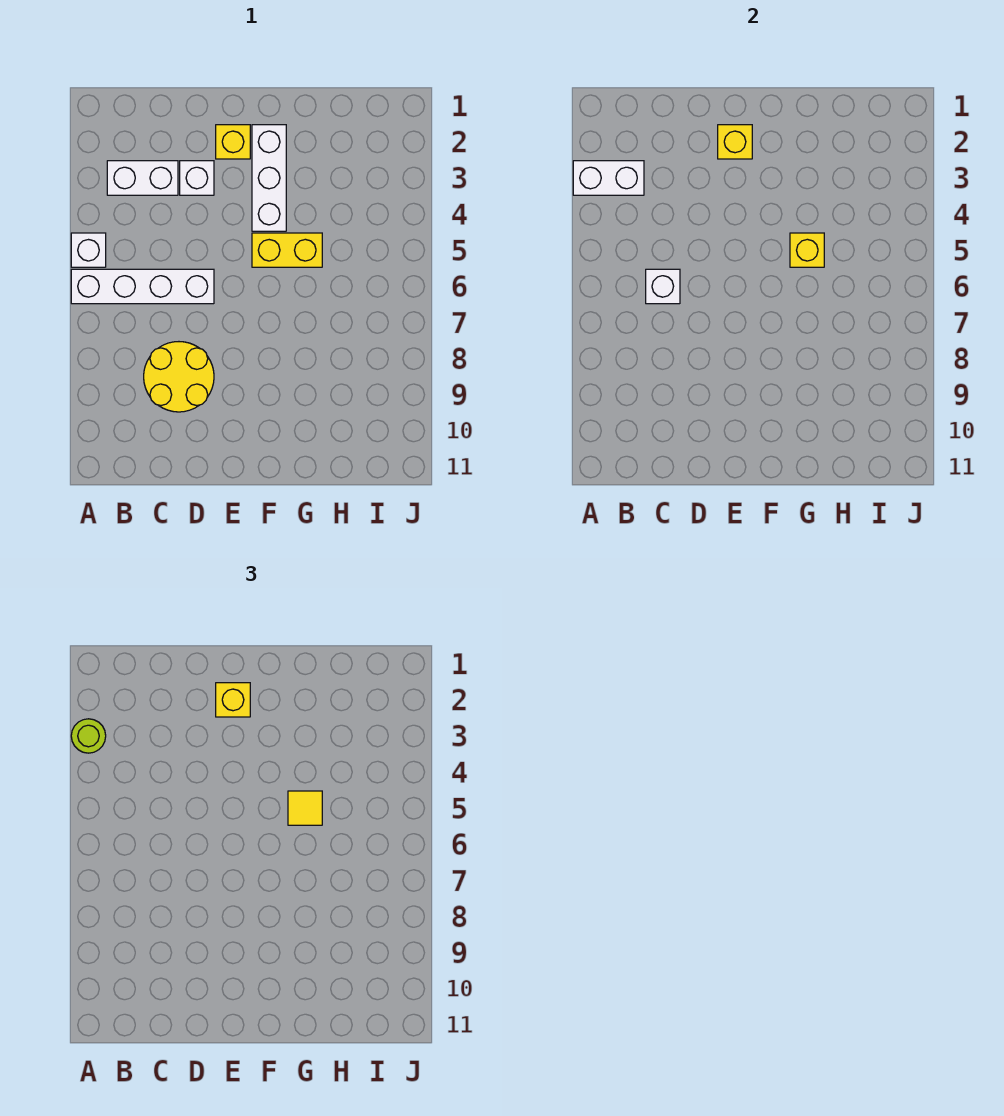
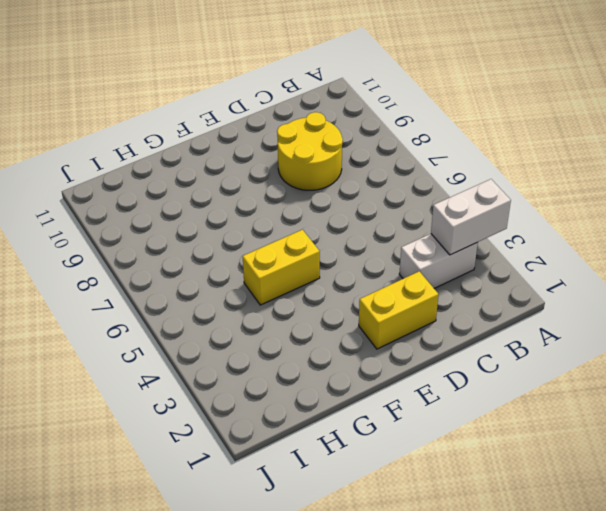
yellow brick D2:E2 level 1 -> yellow brick E2 level 1
none -> white brick A5 level 1
none -> white brick A6:D6 level 1
none -> white brick D3 level 1

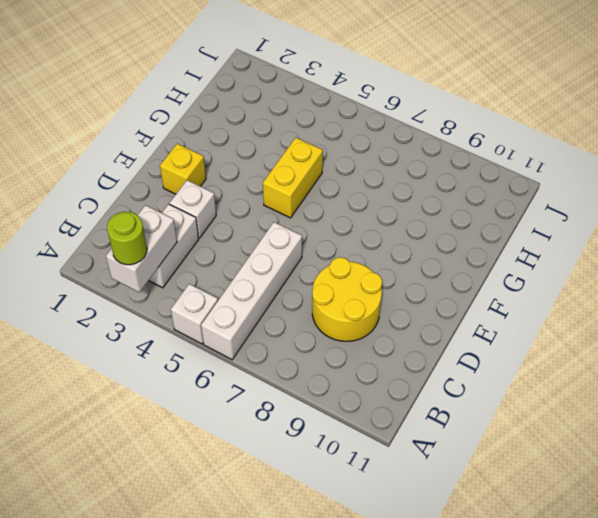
none -> white brick F2:F4 level 1
none -> white brick C6 level 2
none -> yellow brick E2 level 2

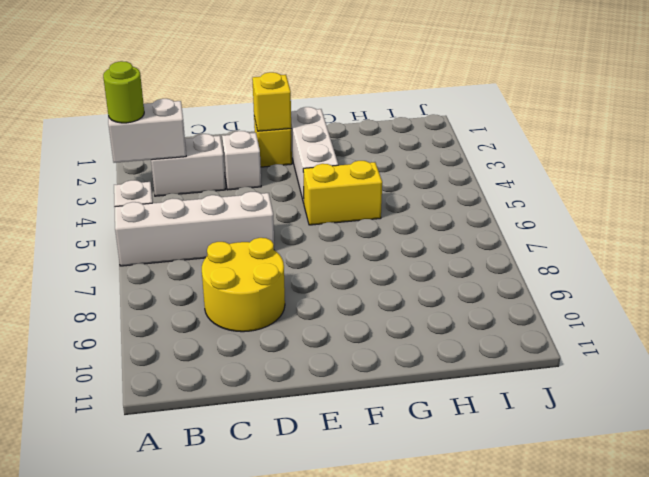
none -> white brick C6 level 2
none -> yellow brick G5 level 2
none -> yellow brick E2 level 3

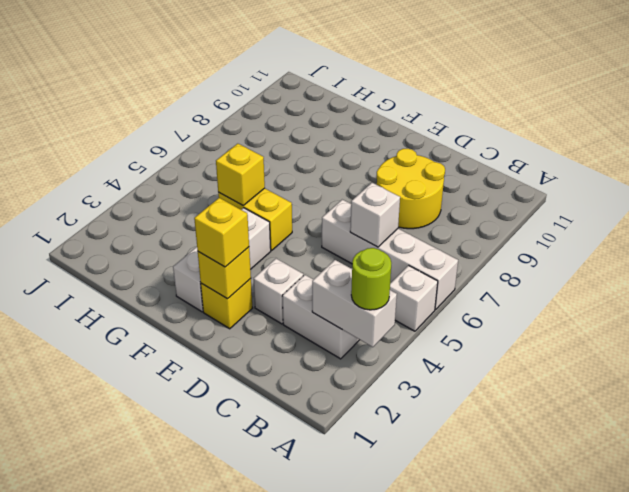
none -> yellow tile G5 level 3

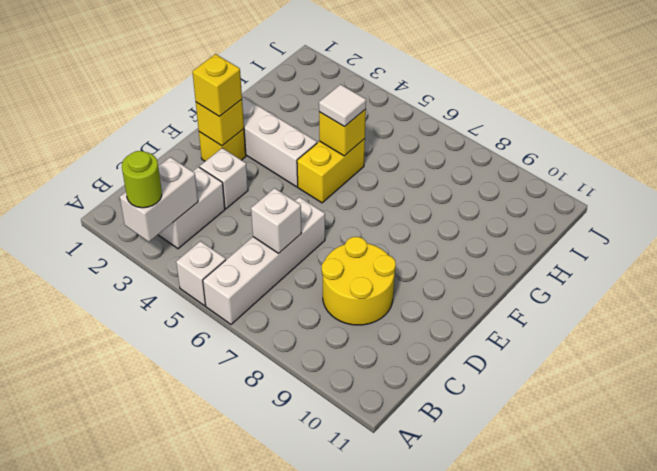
white tile G5 level 3 -> yellow tile G5 level 3

